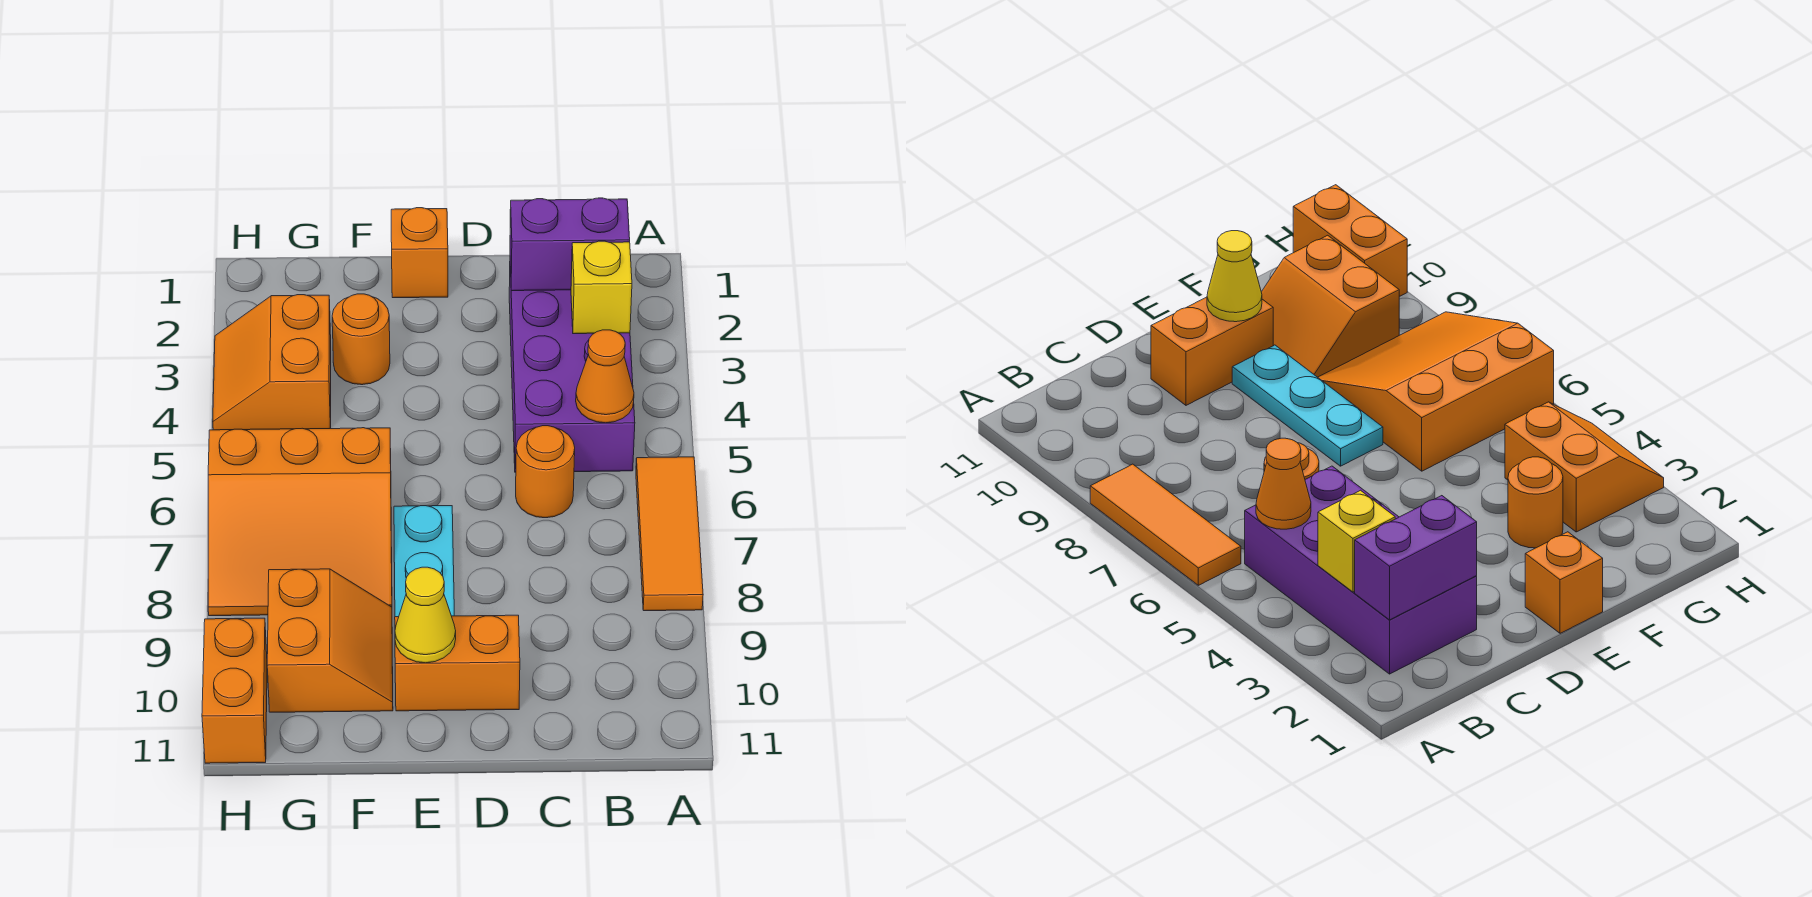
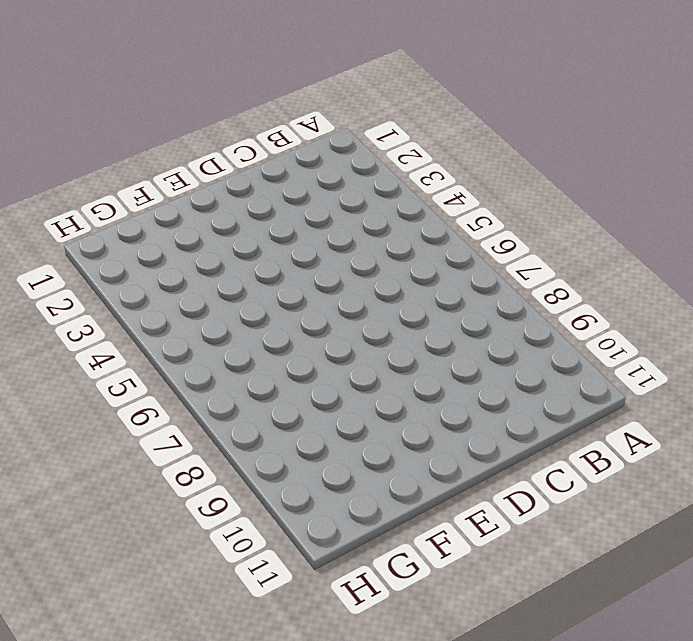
none -> orange tile A6:A8 level 1
none -> purple brick B2:C5 level 1
none -> orange round brick C6 level 1

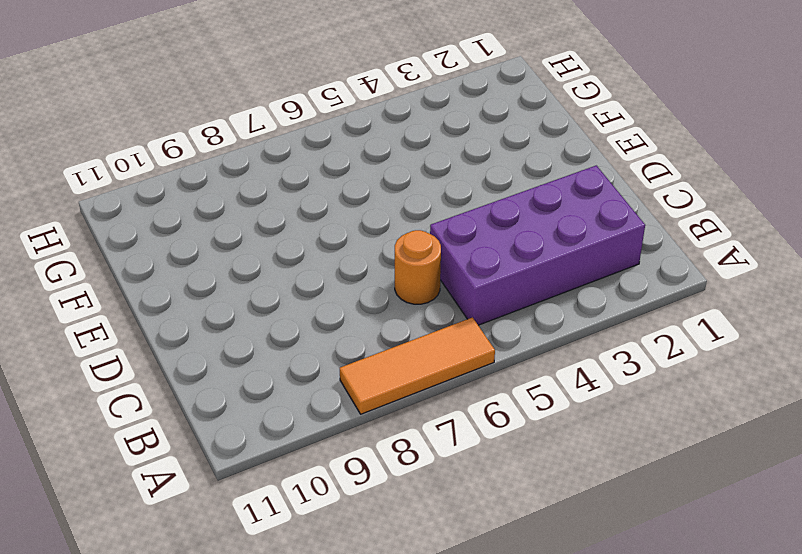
none -> orange brick D10:E10 level 1
none -> orange brick E1 level 1
none -> cyan plate E7:E9 level 1

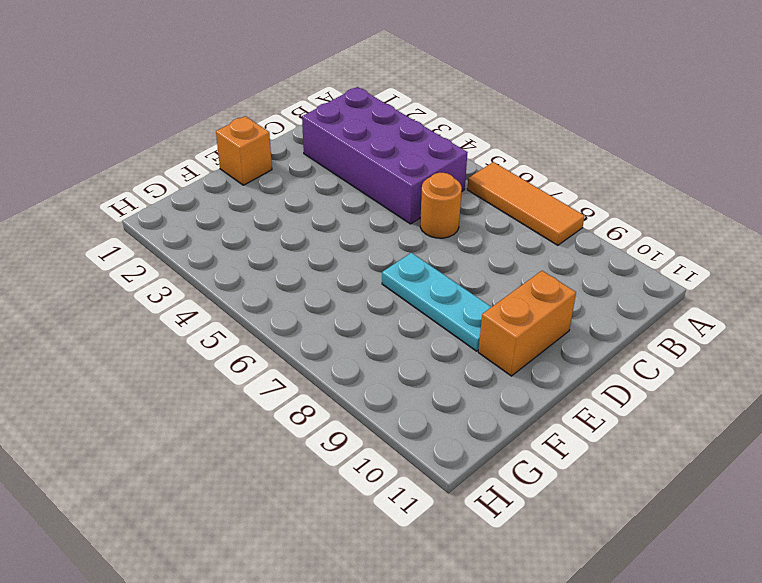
none -> orange round brick F3 level 1
none -> orange slope F6:H8 level 1 top 6
none -> orange slope F9:G10 level 1 top G

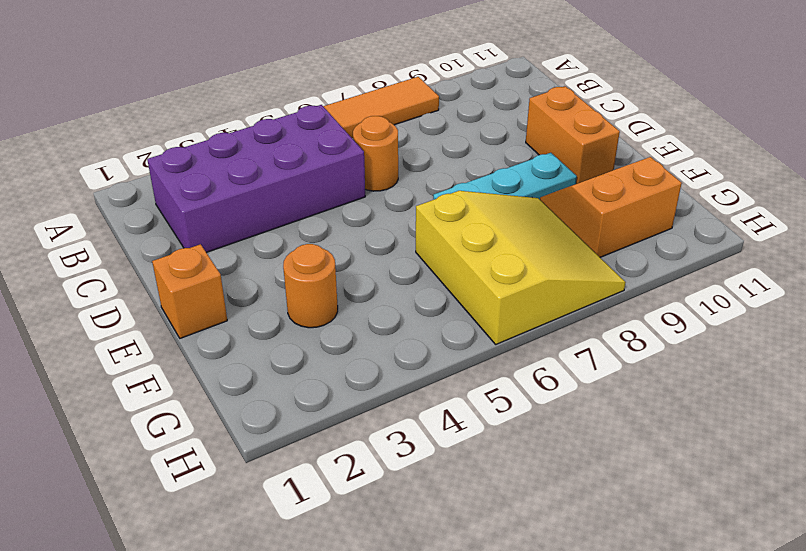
yellow slope F6:H8 level 1 top 6 -> orange slope F6:H8 level 1 top 6
none -> orange slope G3:H4 level 1 top G
none -> orange brick H10:H11 level 1
none -> purple brick B2:C2 level 2

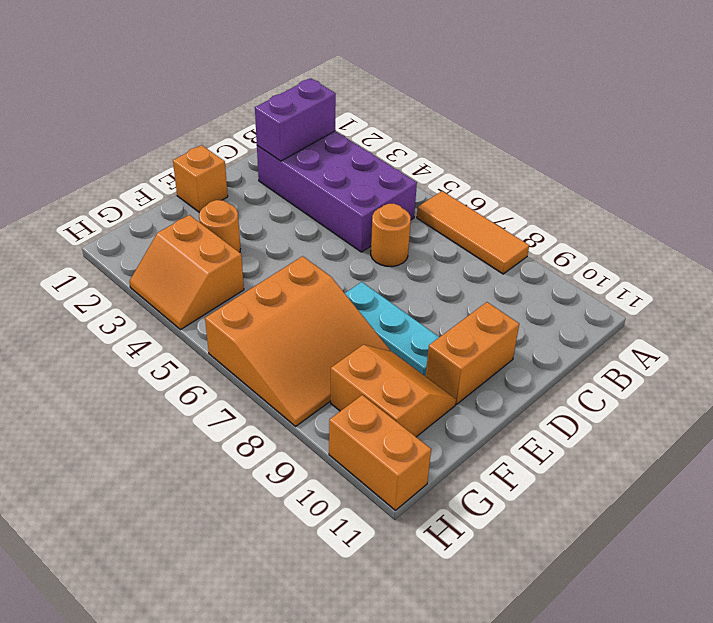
none -> yellow brick B3 level 2
none -> orange cone B5 level 2
none -> yellow cone E10 level 2

